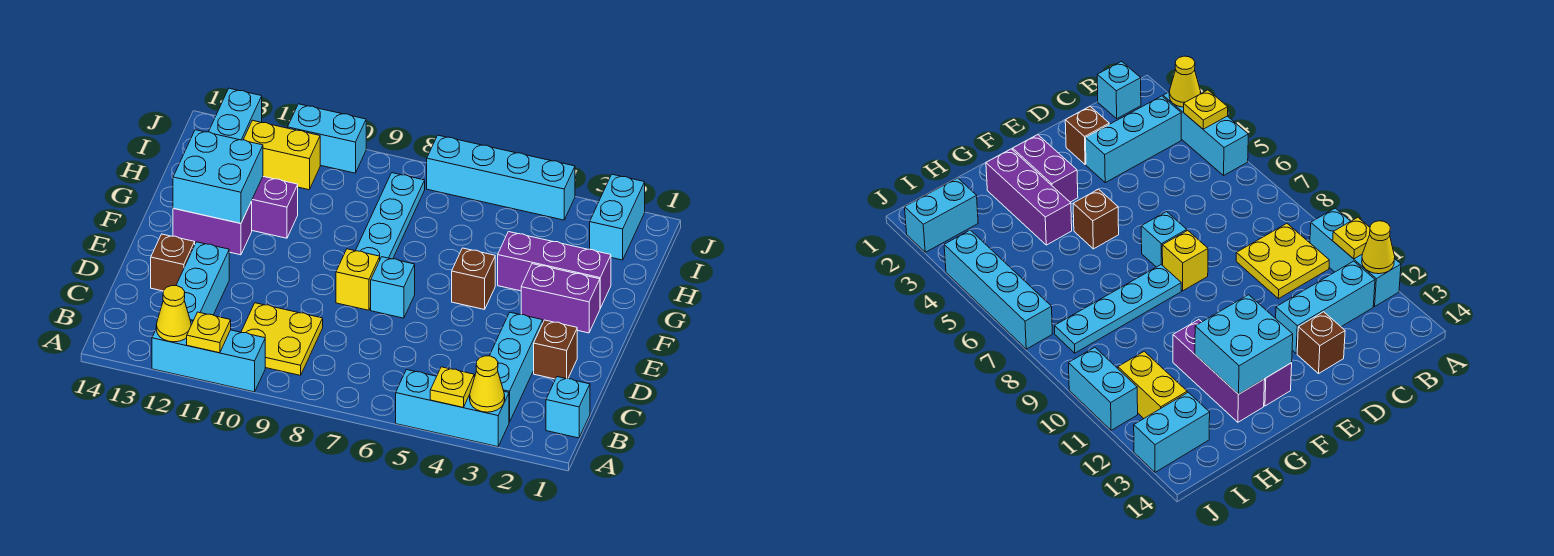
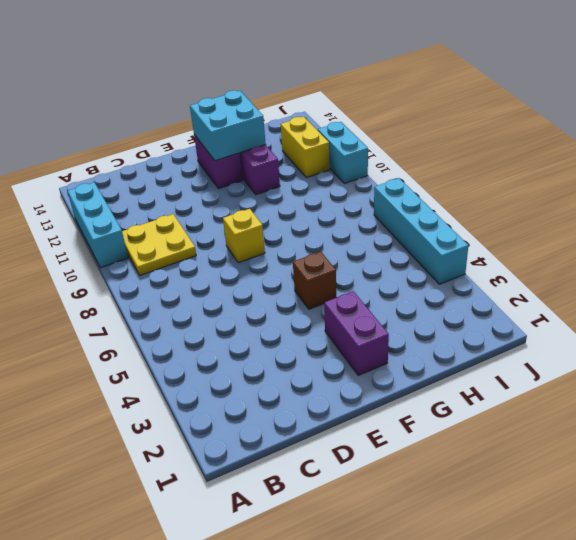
none -> cyan brick A3:A5 level 1
none -> cyan brick B1 level 1
none -> cyan brick B3:D3 level 1

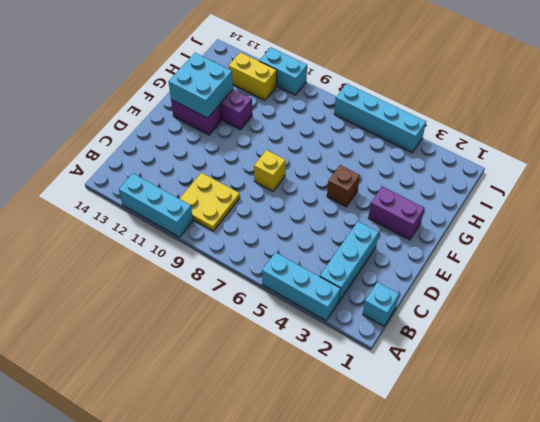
none -> cyan brick B12:D12 level 1
none -> brown brick D2 level 1
none -> brown brick D13 level 1

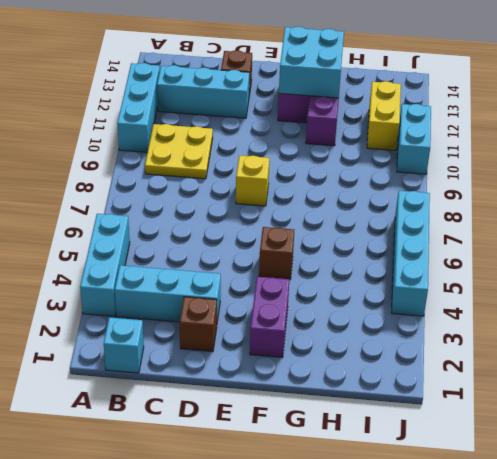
none -> cyan brick E7 level 1
none -> cyan plate F8:I8 level 1
none -> purple brick G2:G4 level 1

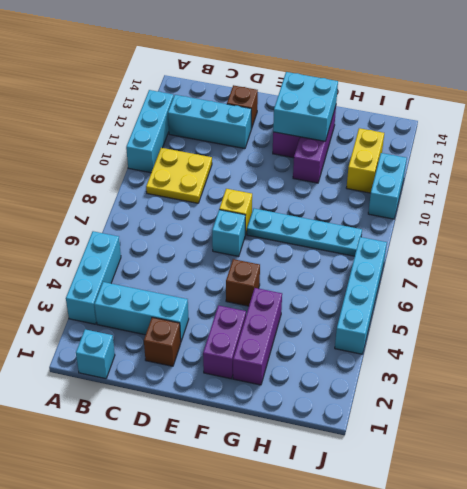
none -> cyan brick I2:J2 level 1
none -> cyan brick I13:J13 level 1
none -> yellow cone A3 level 2

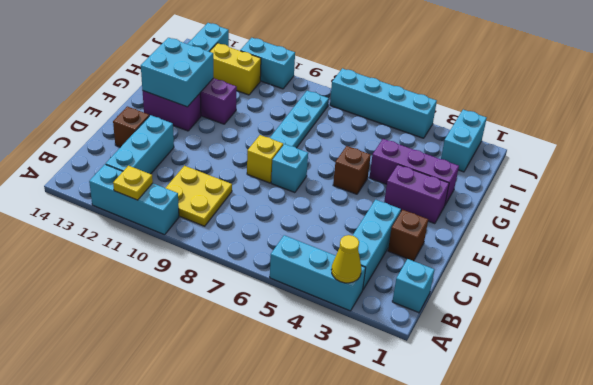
none -> yellow plate A4 level 2
none -> yellow cone A12 level 2

